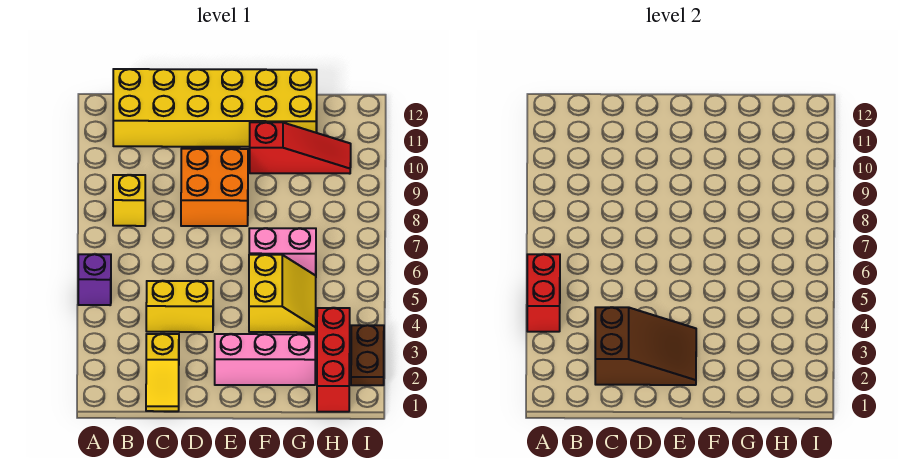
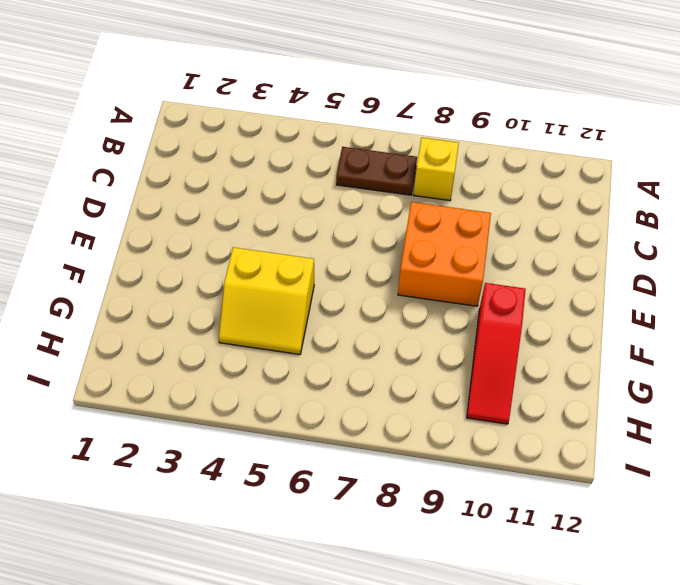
brown plate B6:B7 level 1 -> brown plate I2:I3 level 1
none -> purple brick A5 level 1
none -> yellow brick B11:G12 level 1
none -> yellow slope C1:C2 level 1 top 2

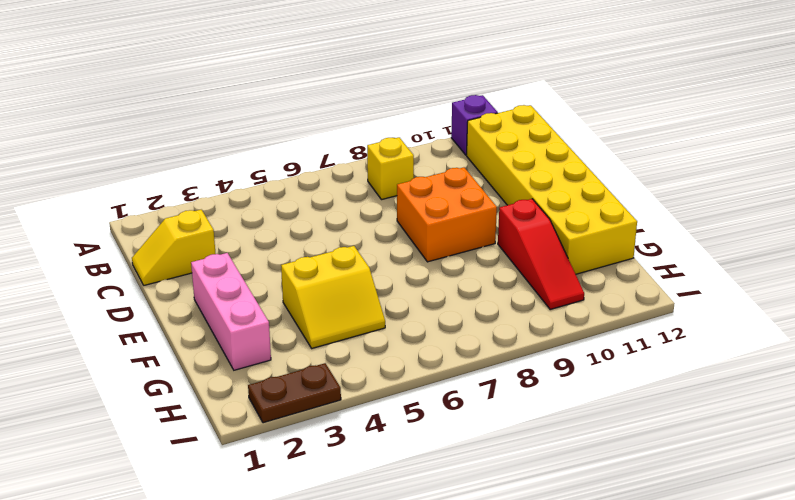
purple brick A11 level 1 -> purple brick A5 level 1
none -> yellow brick C4:D4 level 1
none -> pink brick F6:G6 level 1
none -> red brick H1:H3 level 1

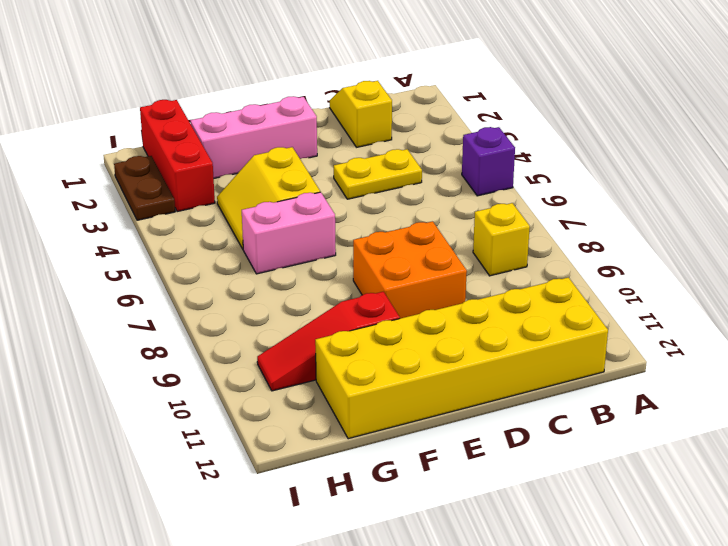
yellow plate C4:D4 level 1 -> yellow brick C4:D4 level 1
none -> red brick A4:A5 level 2
none -> brown slope C2:E3 level 2 top C

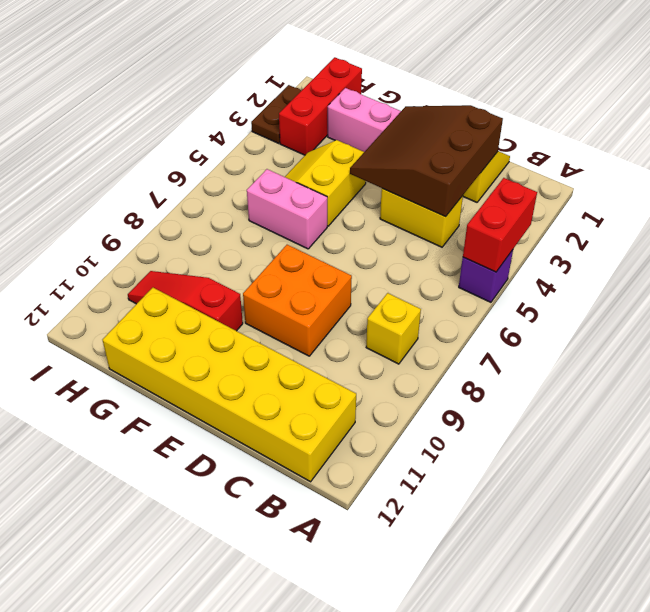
brown slope C2:E4 level 2 top C -> brown slope C2:E3 level 2 top C

